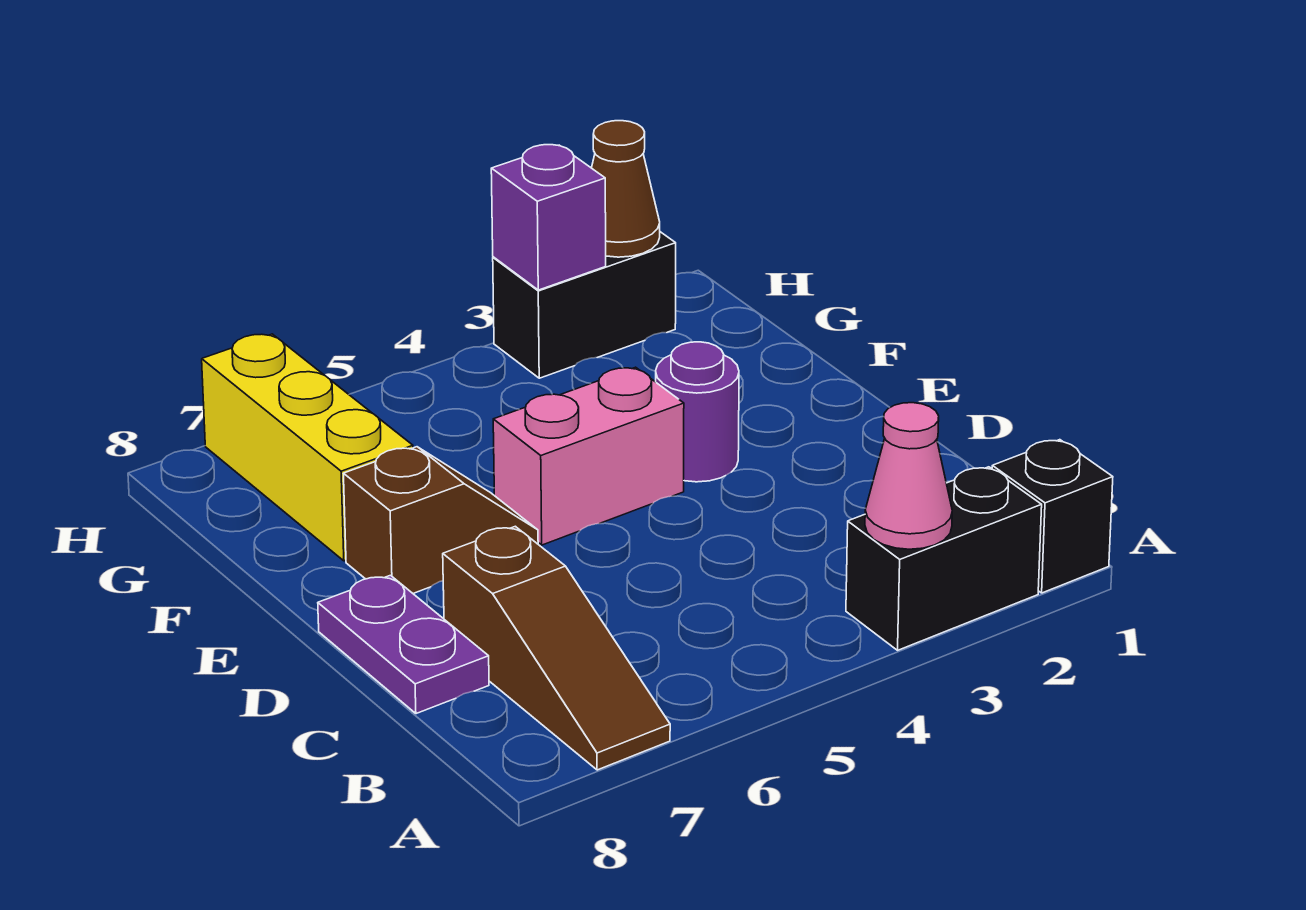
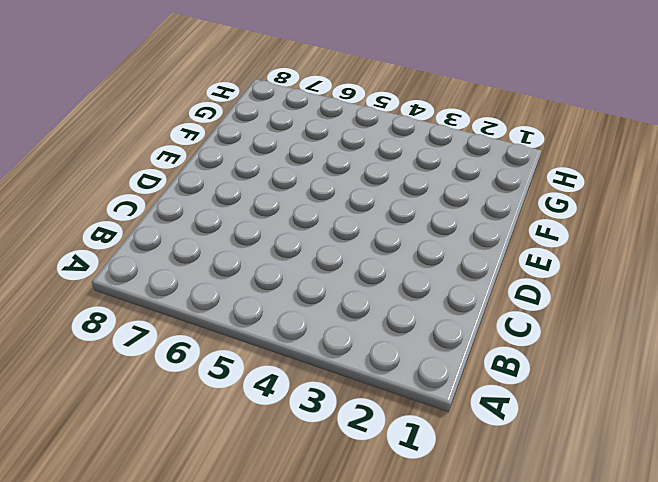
none -> black brick A1 level 1
none -> black brick A2:A3 level 1
none -> brown slope A7:C7 level 1 top C

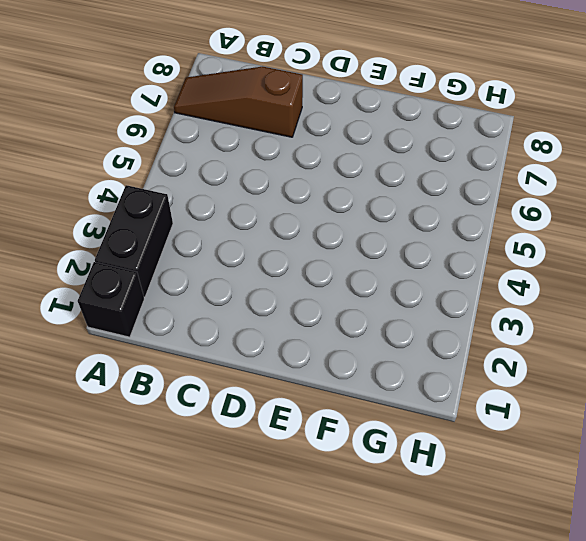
none -> purple plate C8:D8 level 1
none -> purple round brick E3 level 1
none -> pink brick E4:E5 level 1

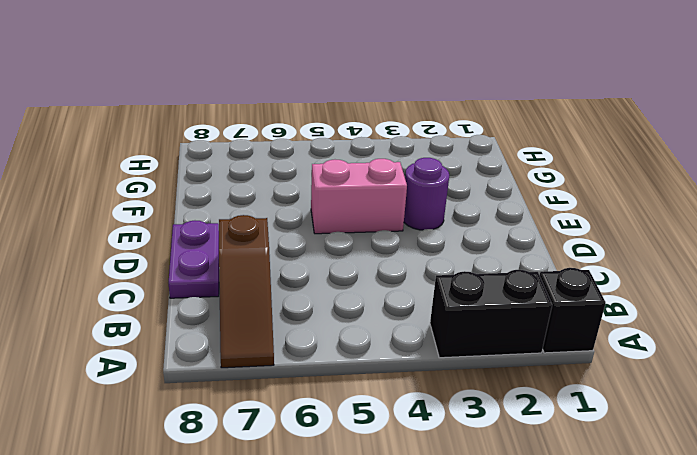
none -> brown slope E6:E7 level 1 top 7
none -> yellow brick F7:H7 level 1
none -> black brick H2:H3 level 1

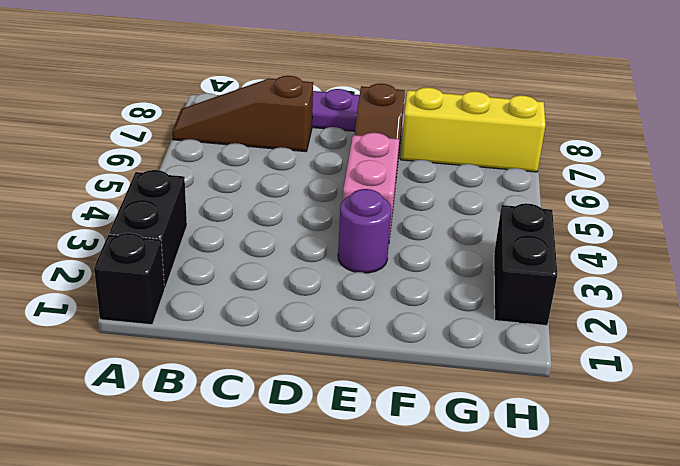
none -> pink cone A3 level 2
none -> brown cone H2 level 2
none -> purple brick H3 level 2

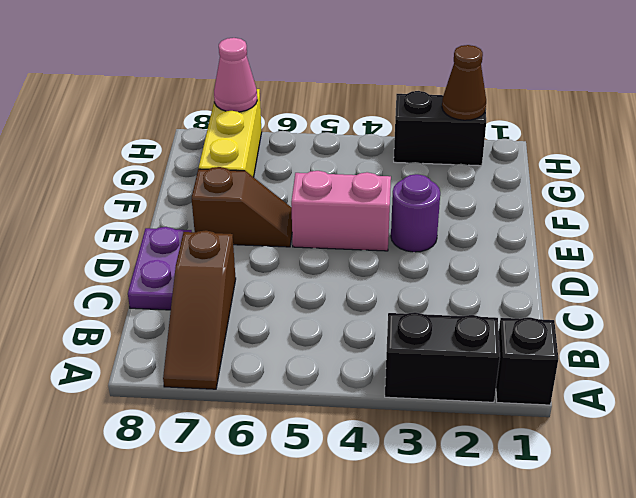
pink cone H7 level 2 -> pink cone A3 level 2
none -> purple brick H3 level 2

